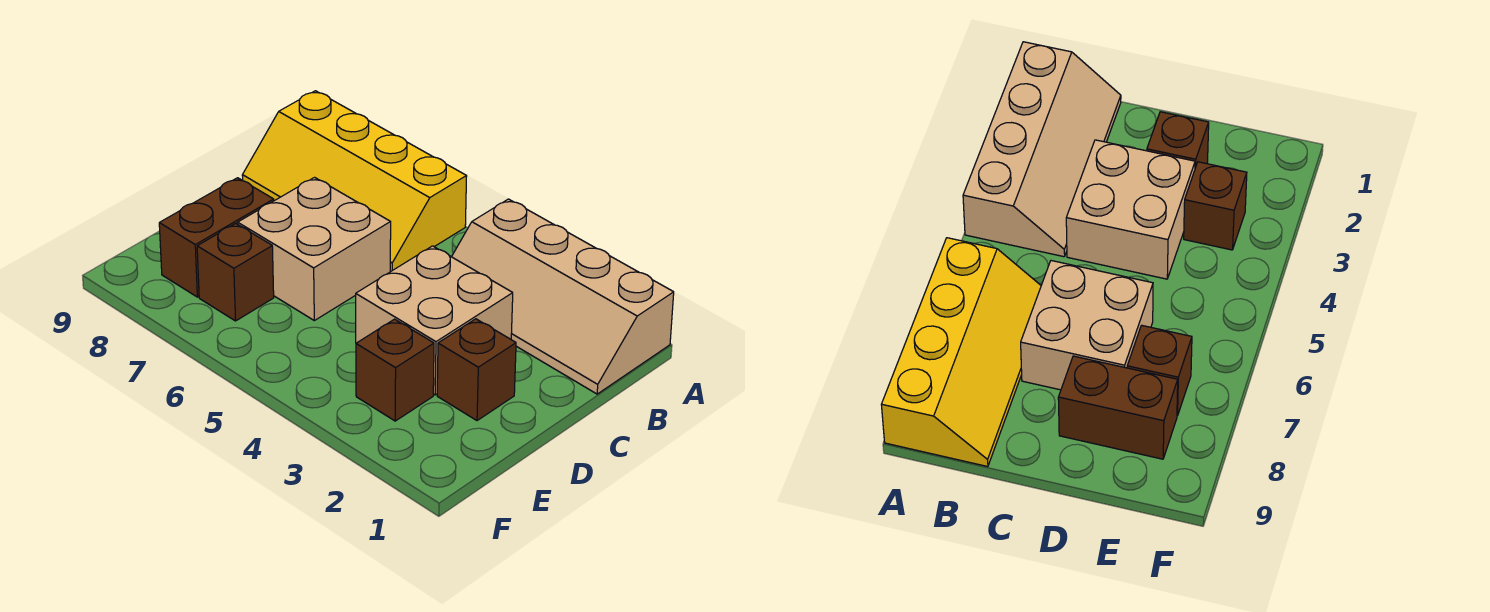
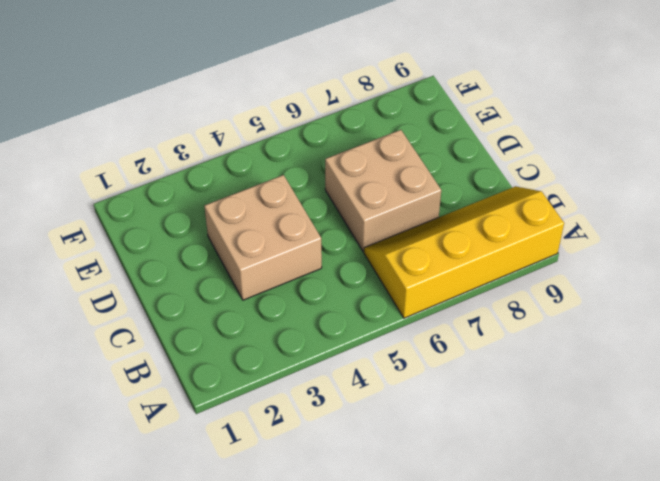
none -> tan slope A1:B4 level 1 top A
none -> brown brick D2 level 1

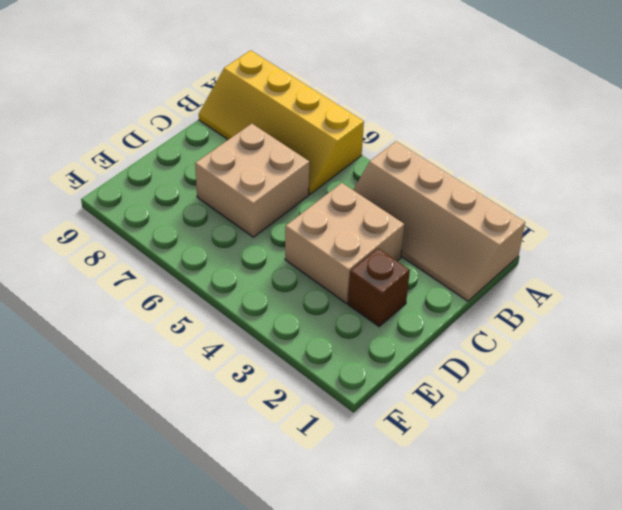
none -> brown brick D8:E8 level 1
none -> brown brick E3 level 1

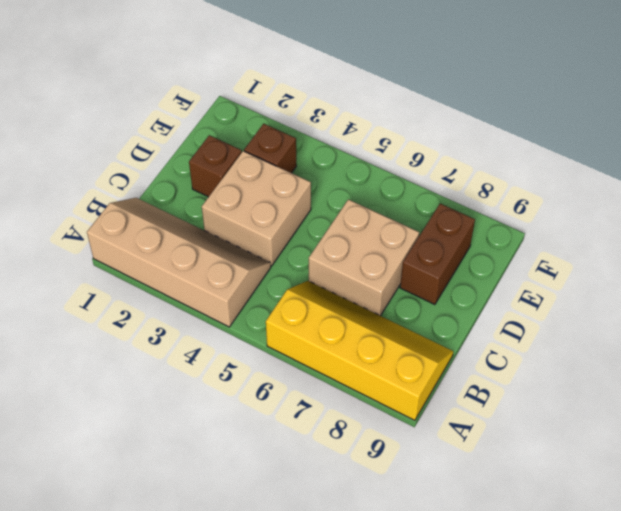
none -> brown brick E7 level 1

